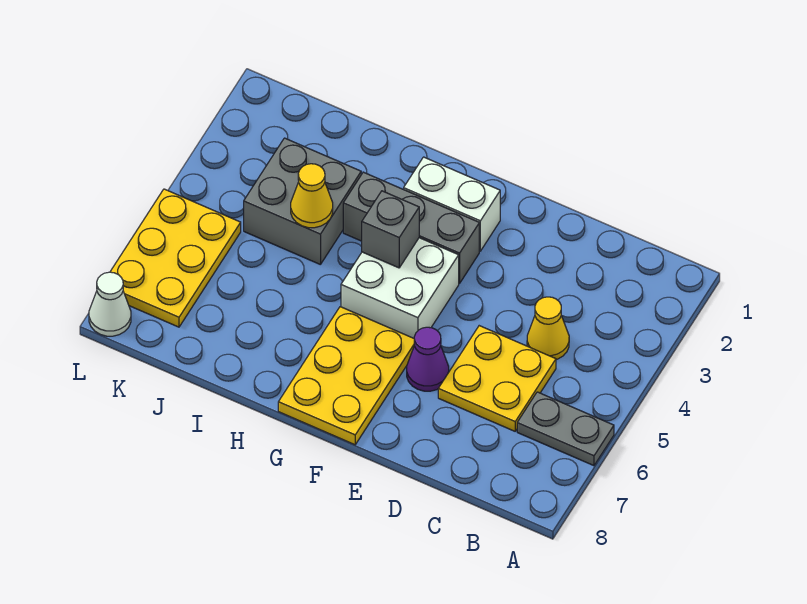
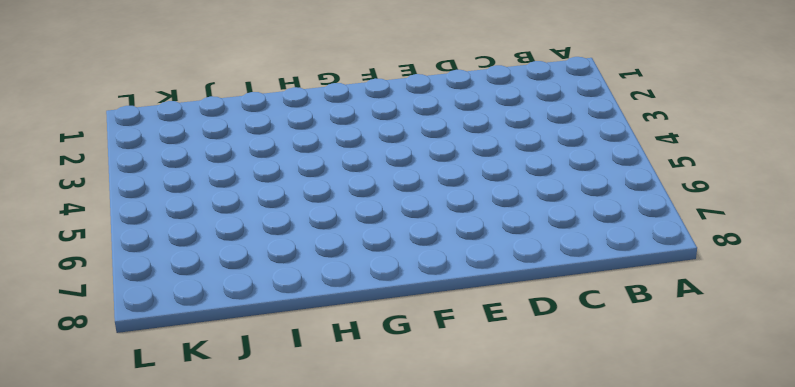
none -> grey plate A6:B6 level 1
none -> yellow cone C4 level 1
none -> yellow plate C5:D6 level 1

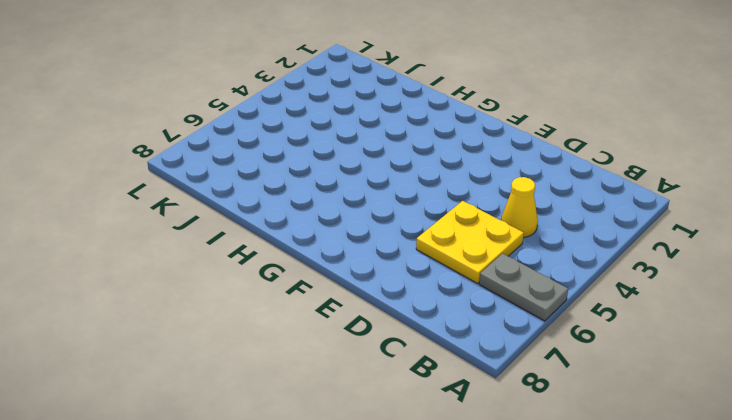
none -> purple cone E6 level 1
none -> white brick F2:G2 level 1
none -> grey brick F3:H3 level 1

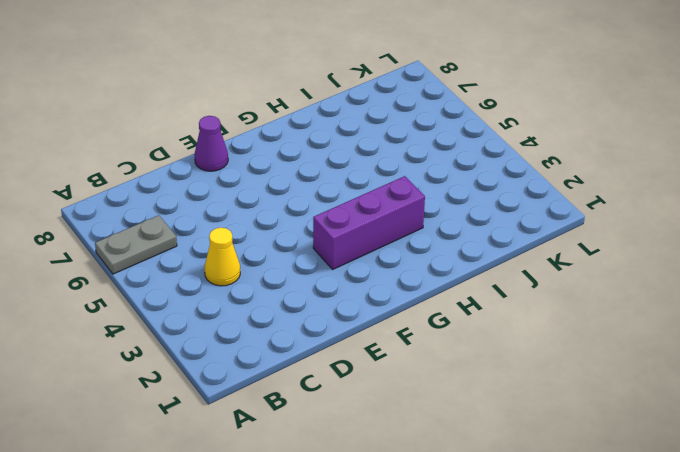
purple cone E8 level 1 -> purple cone E6 level 1
purple brick F3:H3 level 1 -> grey brick F3:H3 level 1
none -> yellow plate C5:D6 level 1
none -> white brick F2:G2 level 1
none -> white brick F4:G5 level 1

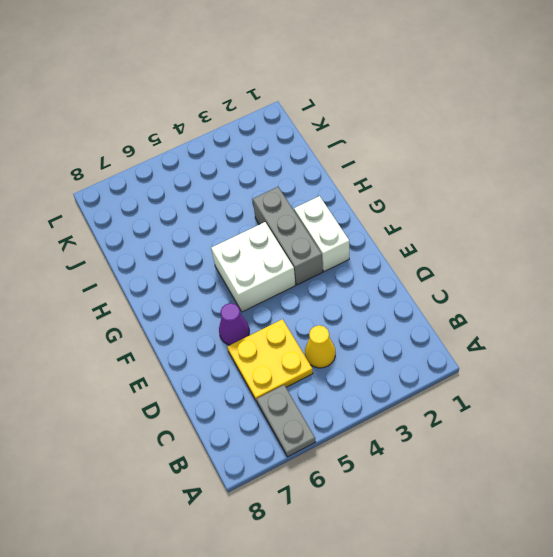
none -> yellow plate F6:G8 level 1
none -> grey brick I3:J4 level 1
none -> yellow plate K5:L7 level 1

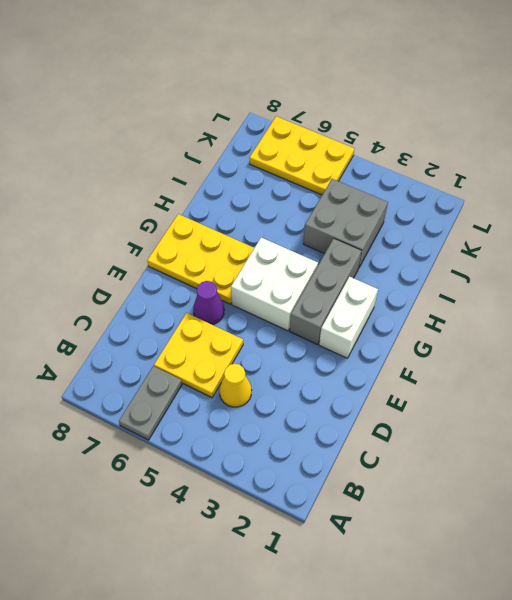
none -> white cone L8 level 1
none -> grey brick G4 level 2
none -> yellow cone I4 level 2

